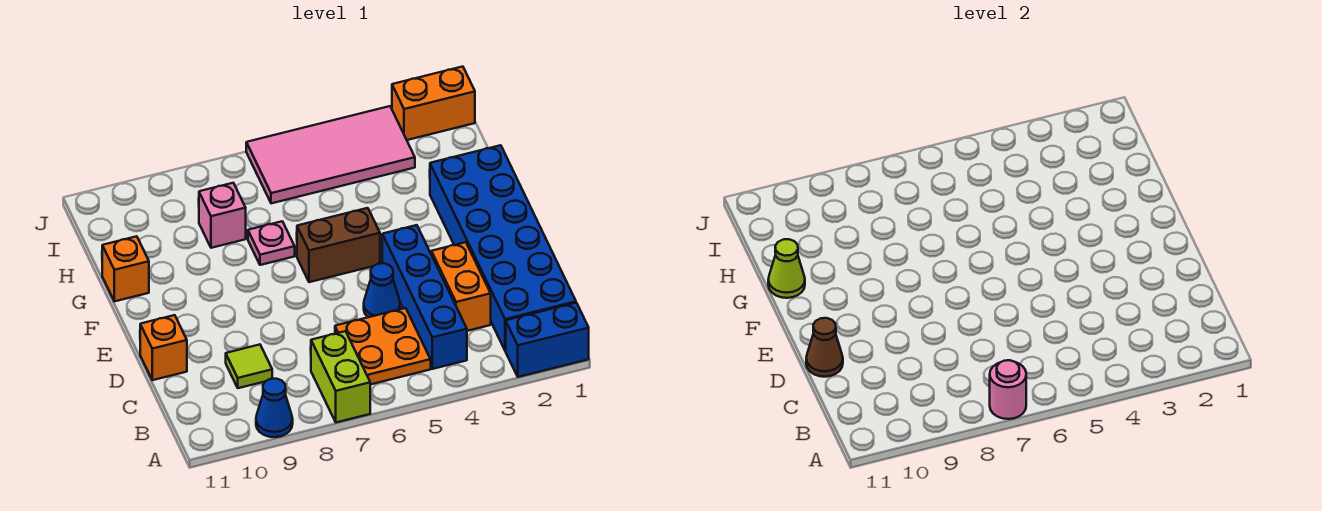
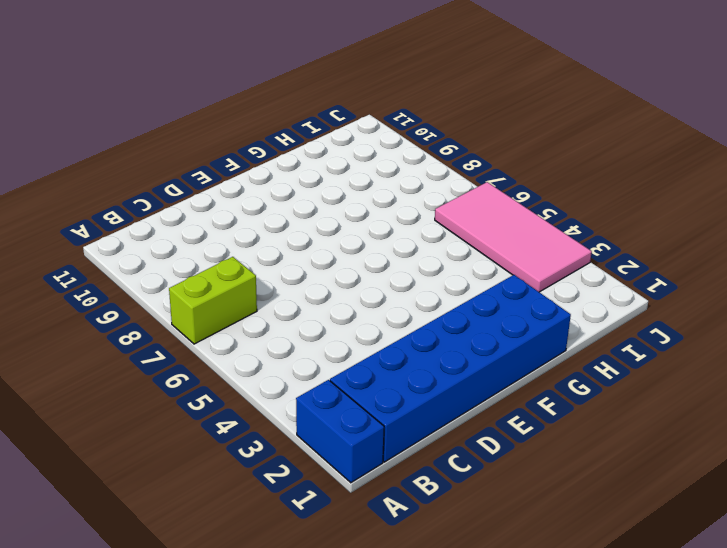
none -> blue cone A9 level 1
none -> blue brick B4:E4 level 1
none -> orange plate B5:C6 level 1

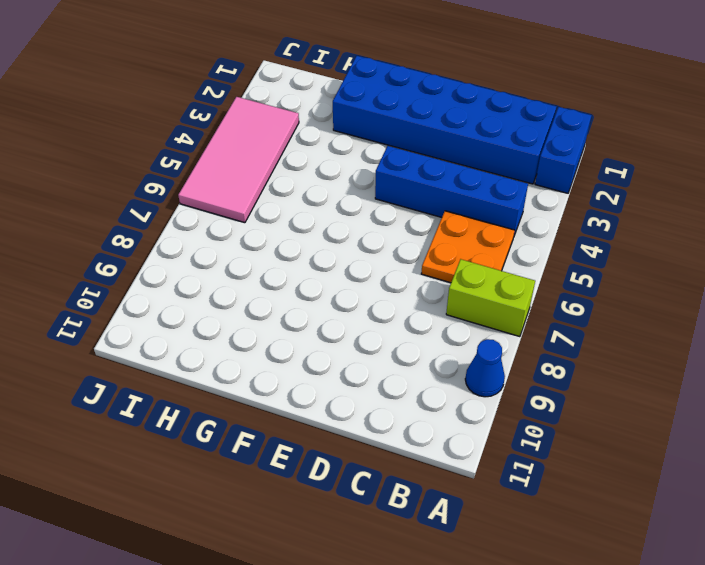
none -> orange brick C3:D3 level 1
none -> lime tile C9 level 1
none -> blue cone D5 level 1

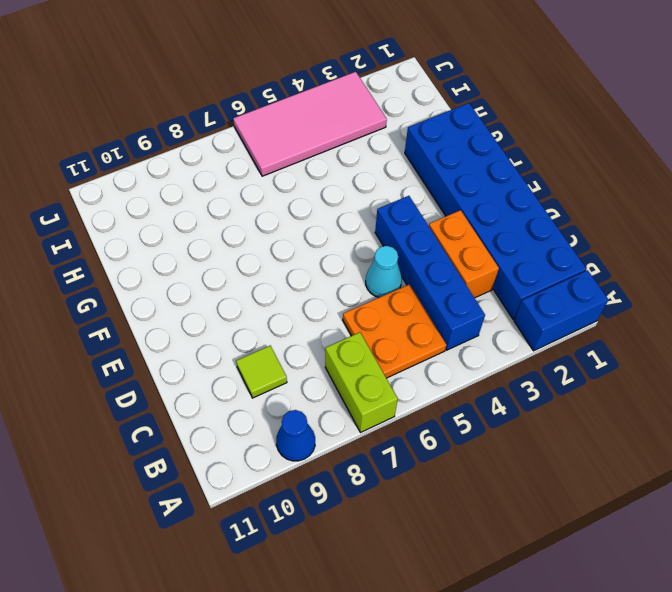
cyan cone D5 level 1 -> blue cone D5 level 1
none -> orange brick D11 level 1
none -> brown brick F5:F6 level 1
none -> pink plate G7 level 1

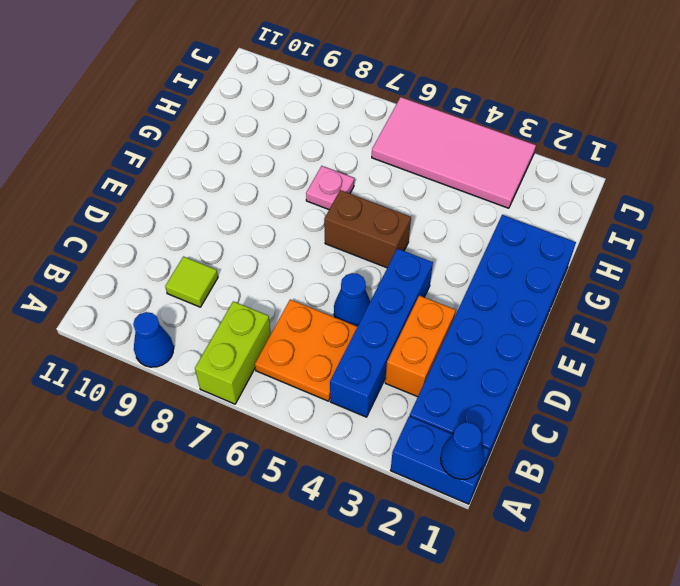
blue cone A1 level 2 -> none
none -> orange brick D11 level 1
none -> orange brick G11 level 1
none -> pink brick H8 level 1

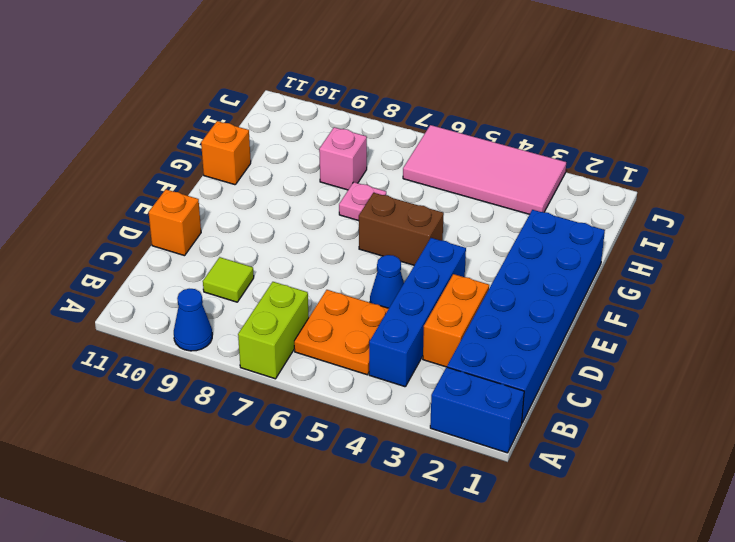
none -> orange brick J1:J2 level 1
none -> pink round brick A7 level 2
none -> brown cone D11 level 2

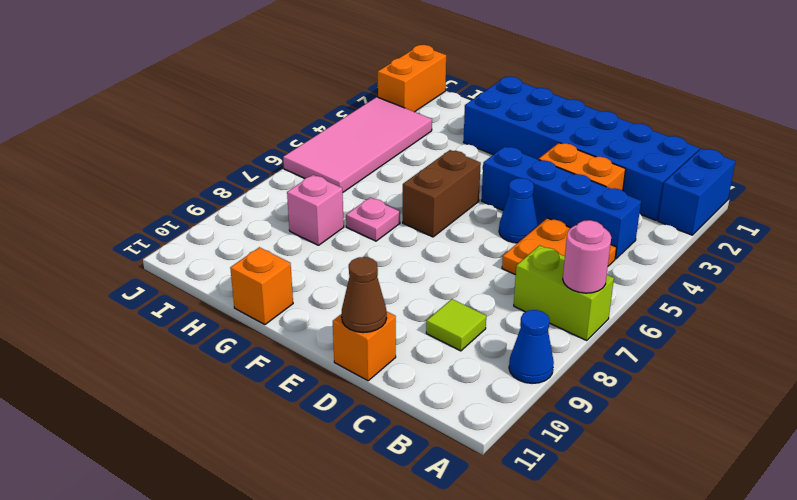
none -> lime cone G11 level 2

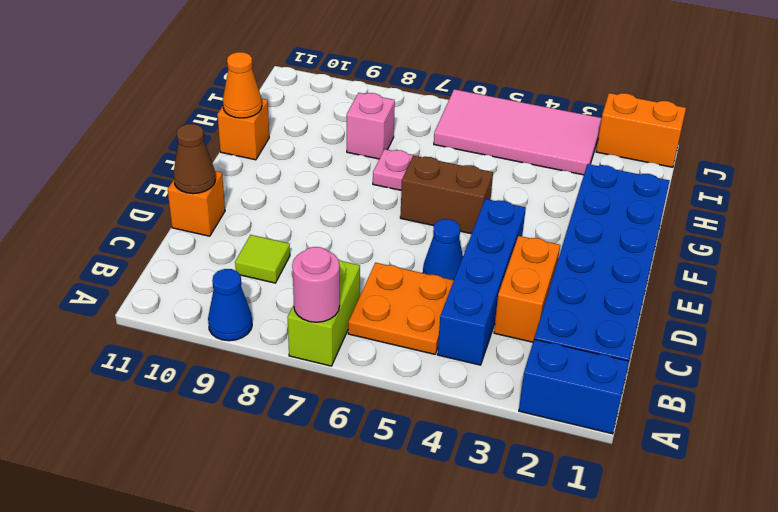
orange cone G11 level 2 -> lime cone G11 level 2

